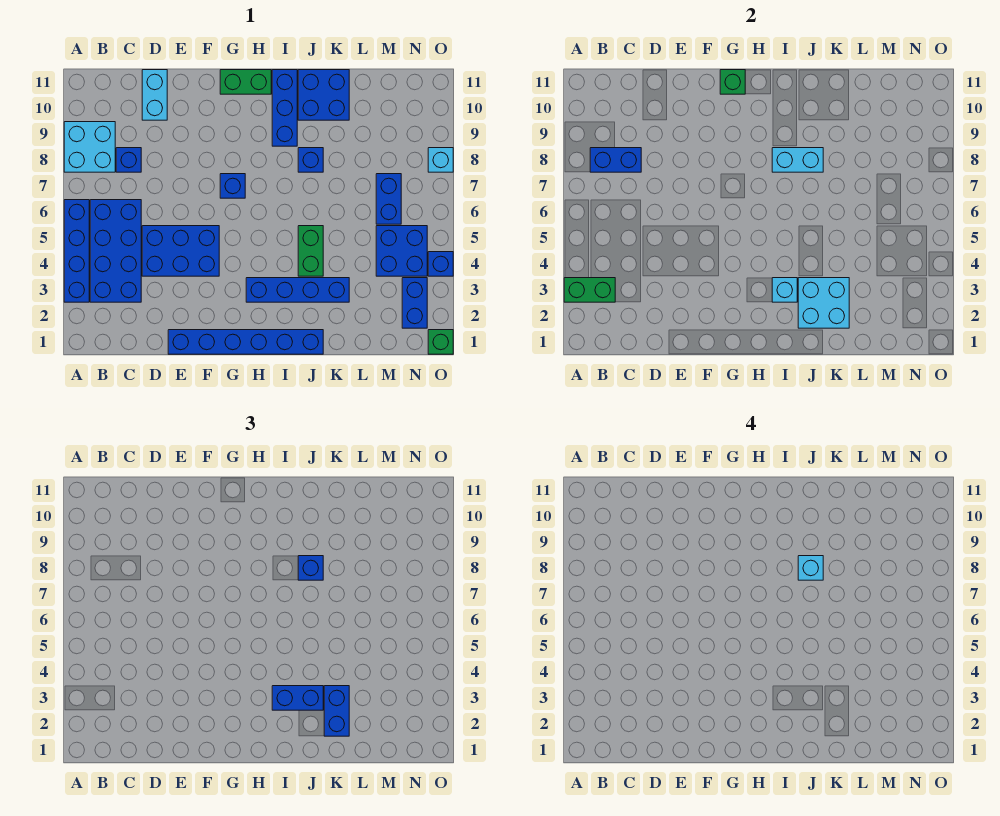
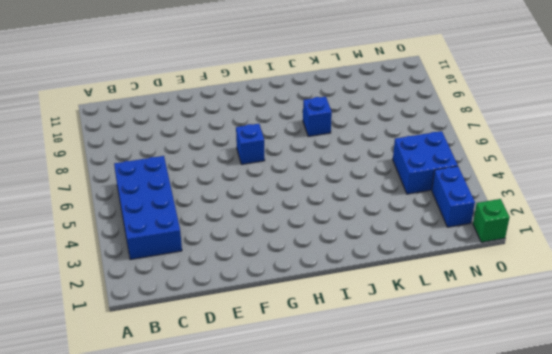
none -> blue brick A3:A6 level 1
none -> cyan brick A8:B9 level 1
none -> blue brick C8 level 1
none -> blue brick D4:F5 level 1

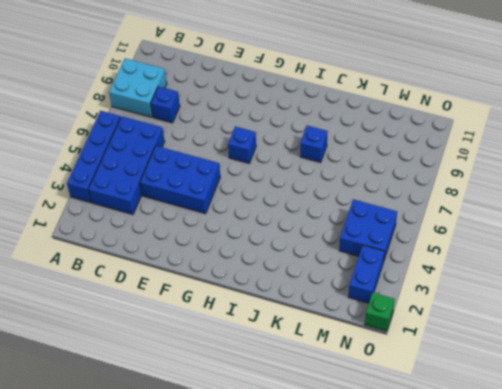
none -> cyan brick D10:D11 level 1
none -> blue brick E1:J1 level 1
none -> green brick G11:H11 level 1
none -> blue brick H3:K3 level 1

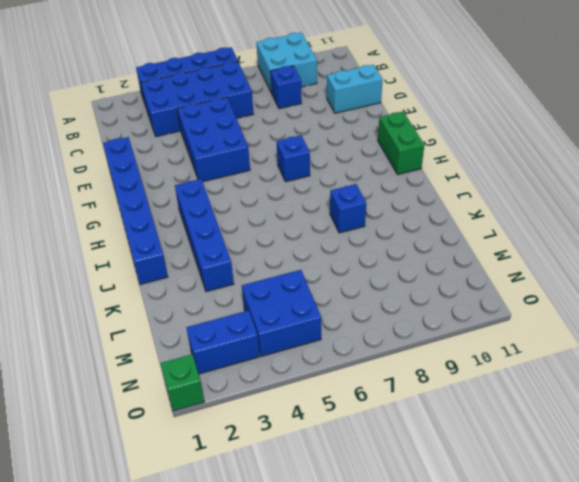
none -> blue brick I9:I11 level 1
none -> green brick J4:J5 level 1
none -> blue brick J10:K11 level 1
none -> blue brick M6:M7 level 1

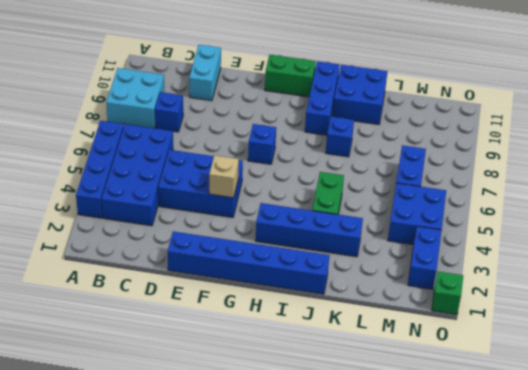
tan brick F4 level 2 -> none
none -> blue brick O4 level 1
none -> cyan brick O8 level 1
none -> green brick A3:B3 level 2
none -> blue brick B8:C8 level 2

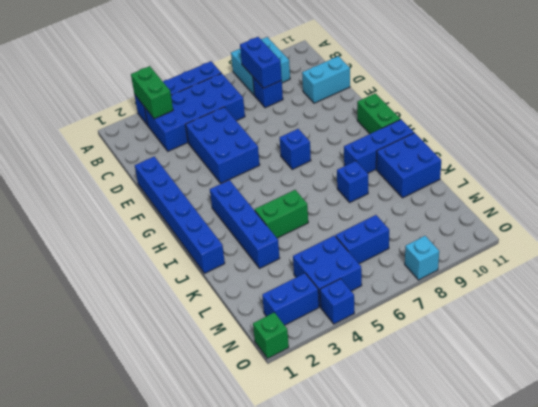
none -> green brick G11 level 2
none -> cyan brick I3 level 2
none -> cyan brick I8:J8 level 2
none -> cyan brick J2:K3 level 2

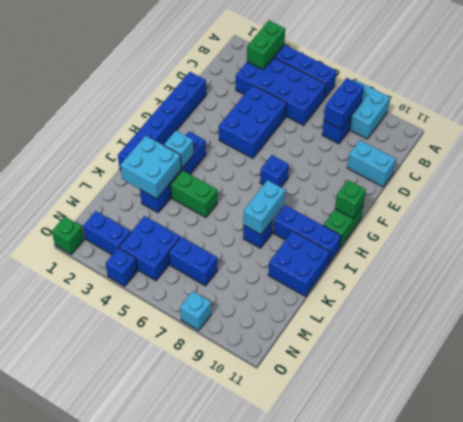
none -> blue brick I3:J3 level 3
none -> blue brick J8 level 3
none -> blue brick K2:K3 level 3
none -> cyan brick J8 level 4

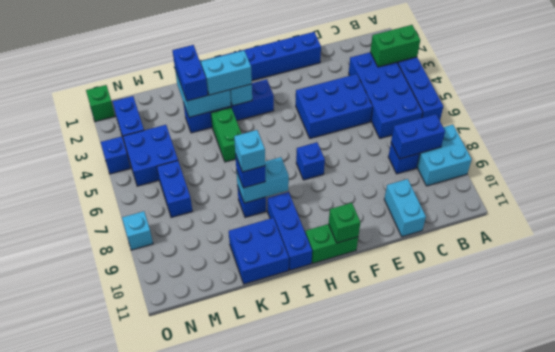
cyan brick I3:J3 level 3 -> blue brick I3:J3 level 3

